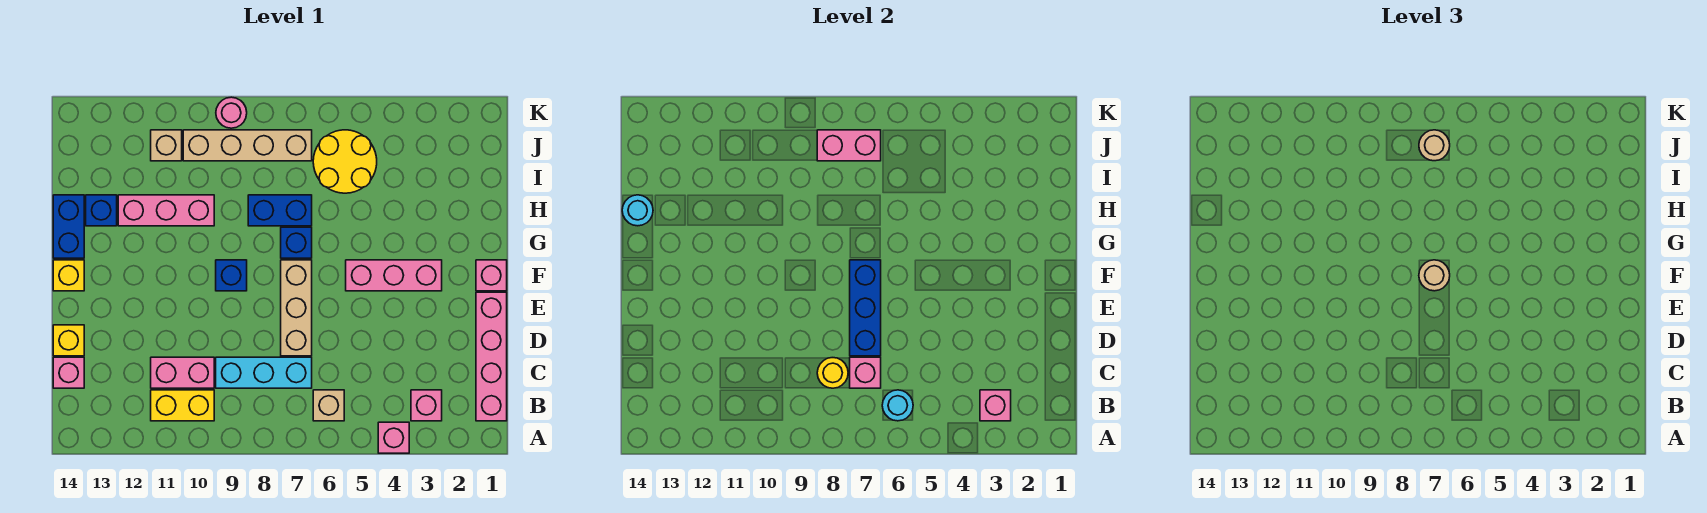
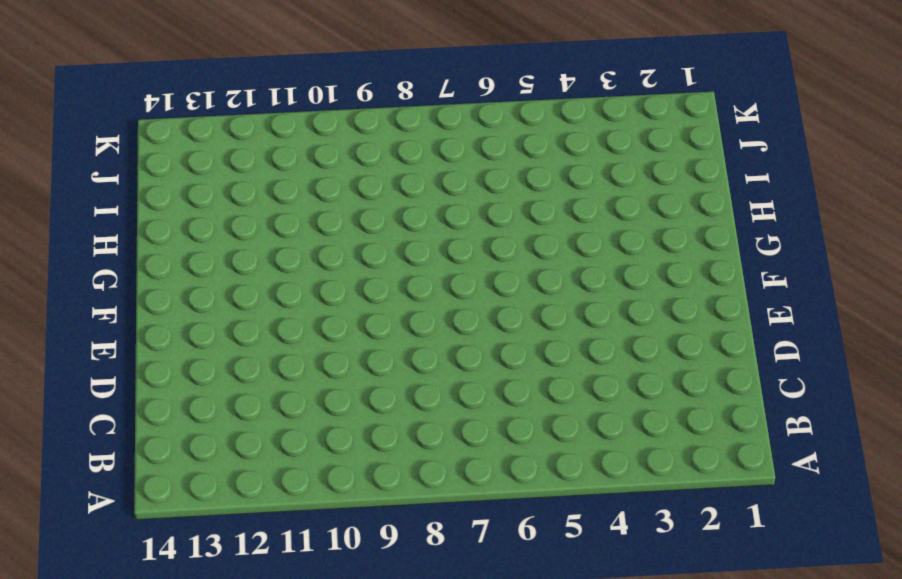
none -> pink brick A4 level 1
none -> pink brick B1:E1 level 1
none -> pink brick B3 level 1
none -> tan brick B6 level 1

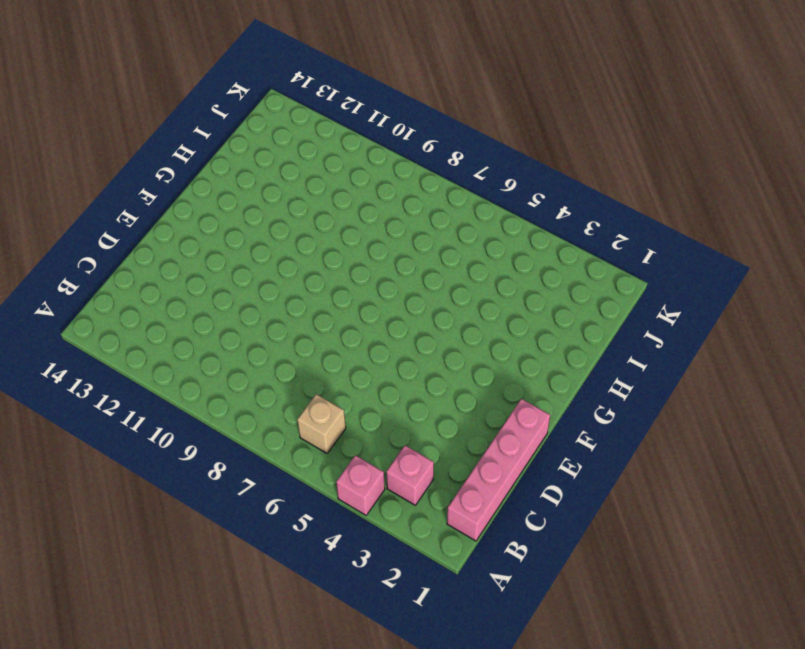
none -> yellow brick B10:B11 level 1
none -> cyan brick C7:C9 level 1
none -> pink brick C10:C11 level 1
none -> pink brick C14 level 1

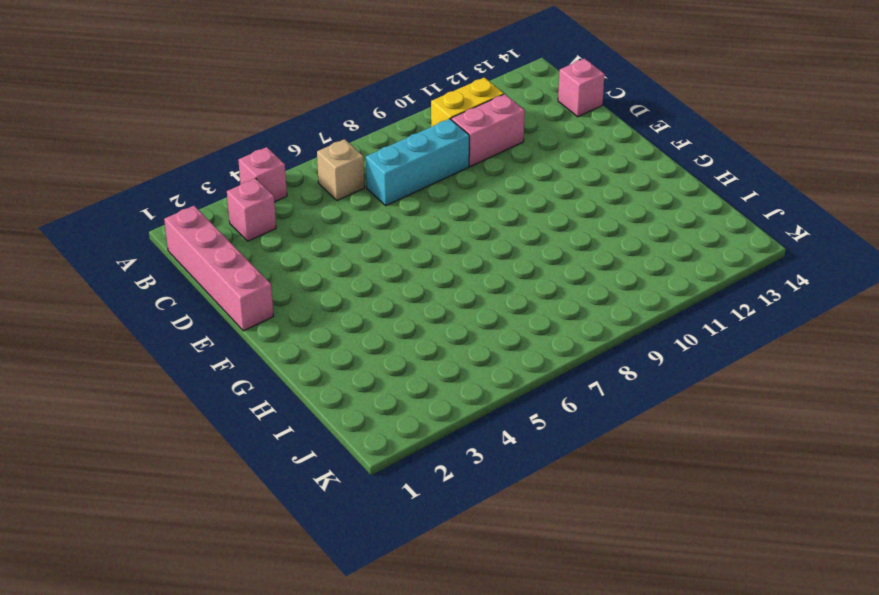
none -> tan brick D7:F7 level 1
none -> yellow brick D14 level 1
none -> pink brick F1 level 1
none -> pink brick F3:F5 level 1

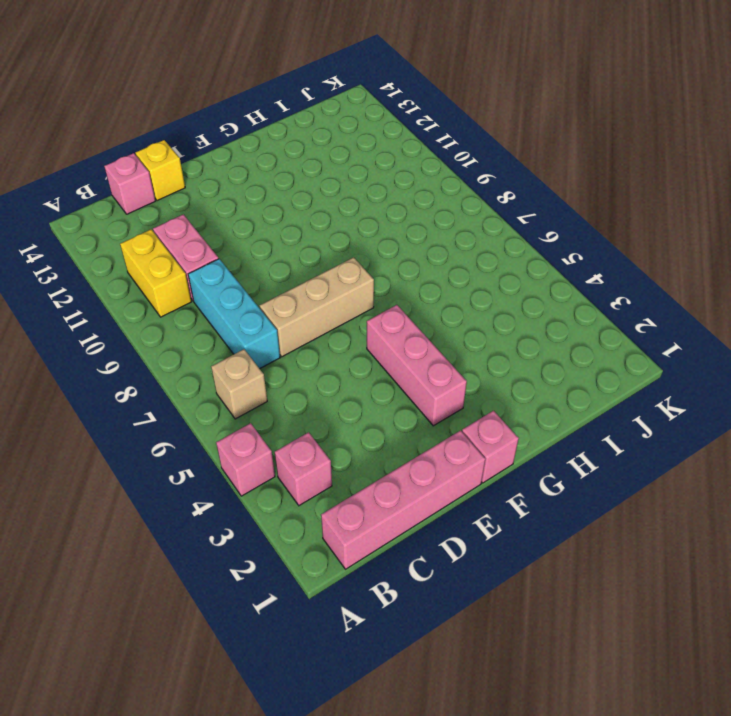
none -> blue brick F9 level 1
none -> yellow brick F14 level 1
none -> blue brick G7 level 1
none -> blue brick G14:H14 level 1

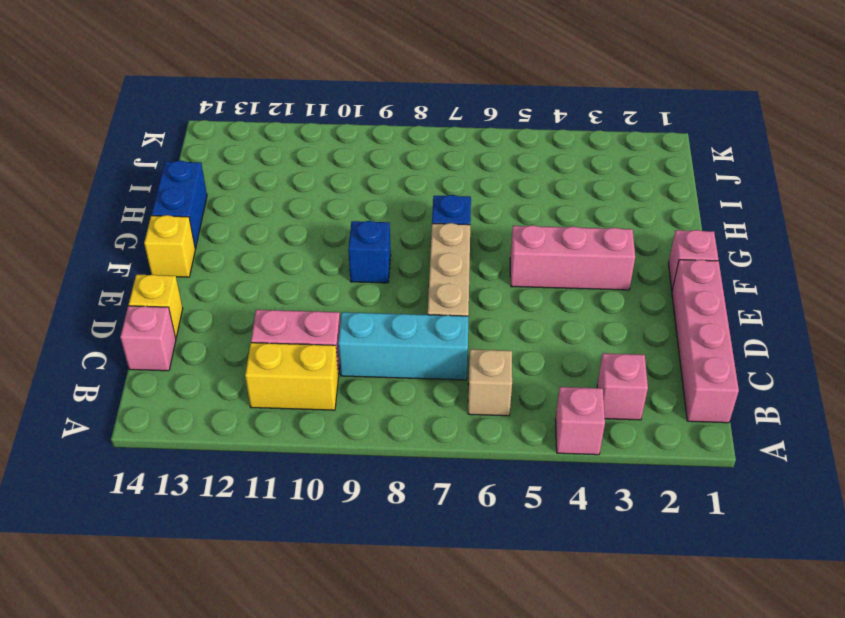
none -> blue brick H7:H8 level 1
none -> pink brick H10:H12 level 1
none -> blue brick H13 level 1
none -> yellow round brick I5:J6 level 1

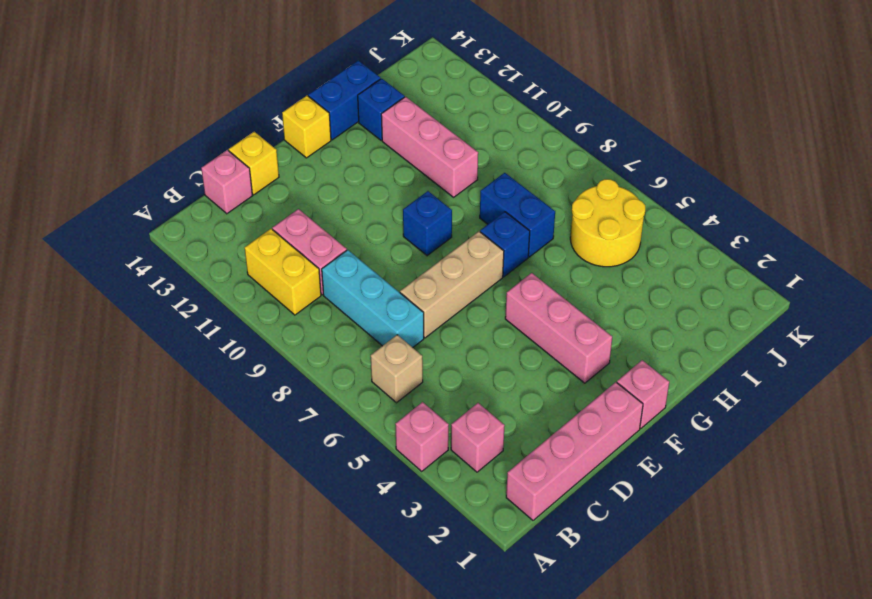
none -> tan brick J7:J10 level 1
none -> tan brick J11 level 1
none -> pink round brick K9 level 1
none -> pink brick B3 level 2

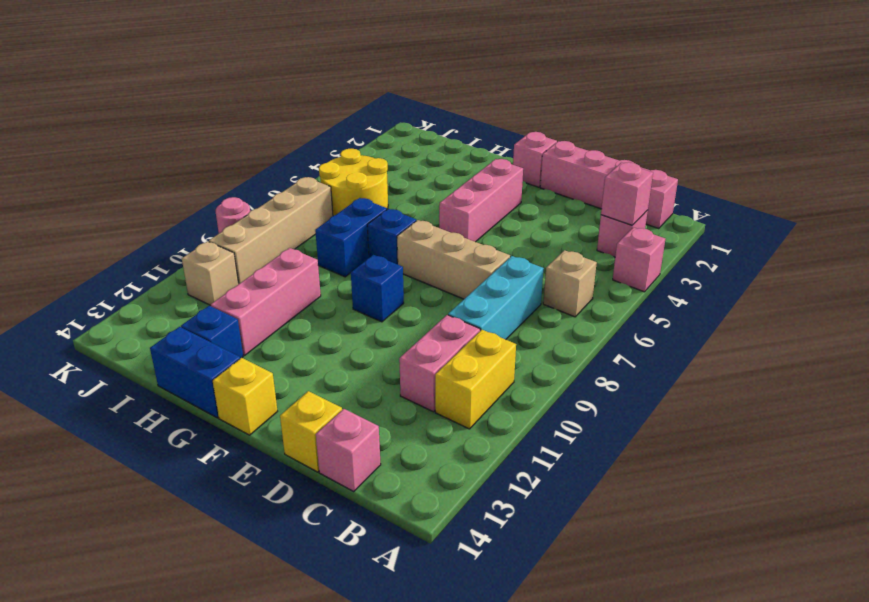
none -> cyan round brick B6 level 2
none -> pink brick C7 level 2
none -> yellow round brick C8 level 2
none -> blue brick D7:F7 level 2

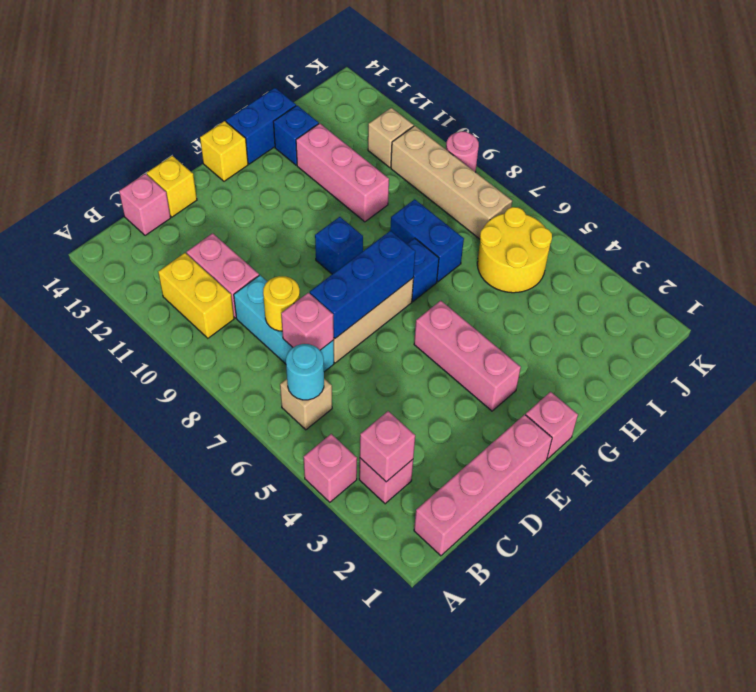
none -> cyan round brick H14 level 2
none -> pink brick J7:J8 level 2
none -> tan round brick F7 level 3
none -> tan round brick J7 level 3

